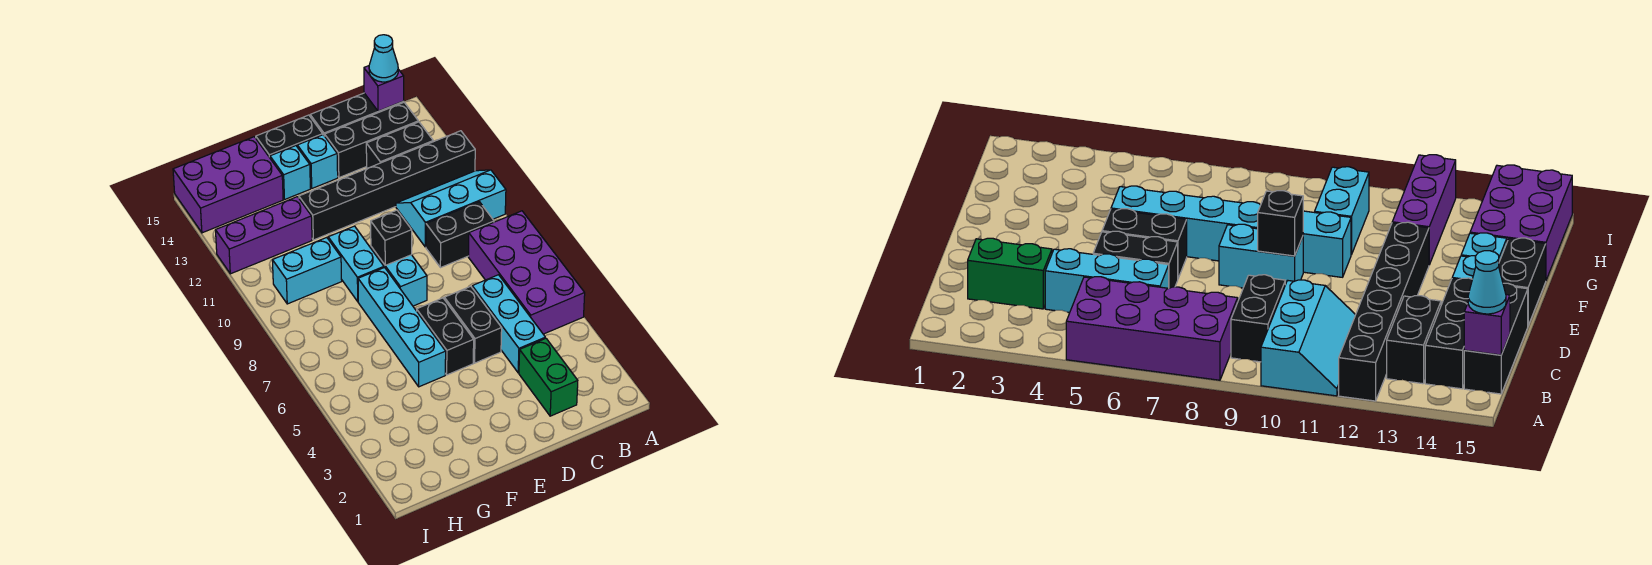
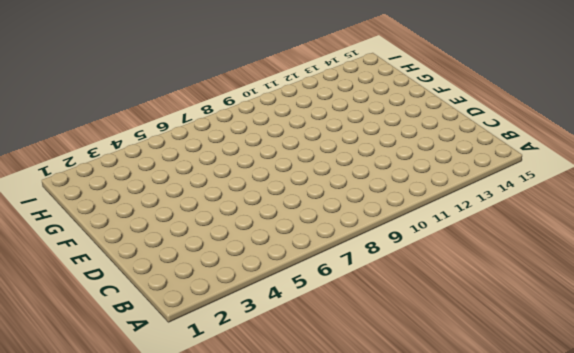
none -> purple brick A5:B8 level 1
none -> cyan slope A10:C11 level 1 top 10
none -> black brick A12:F12 level 1

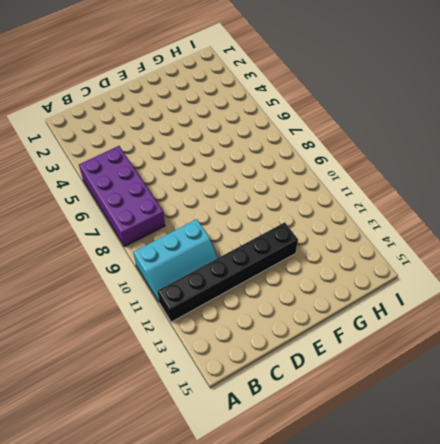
none -> black brick B9:C9 level 1
none -> black brick B13:C13 level 1
none -> black brick B14:D14 level 1

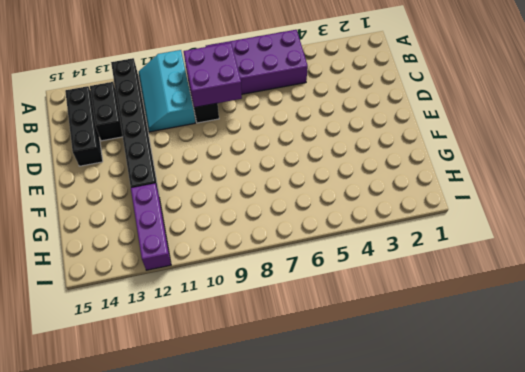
purple brick B8:C9 level 2 -> none
none -> black brick B15:D15 level 1
none -> green brick C2:C3 level 1
none -> cyan brick C4:C6 level 1

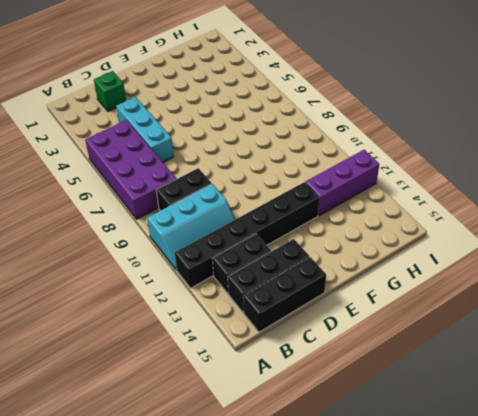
green brick C2 level 1 -> green brick C2:C3 level 1
none -> black brick D5:D6 level 1
none -> black brick E5:E6 level 1
none -> cyan brick E8:E9 level 1

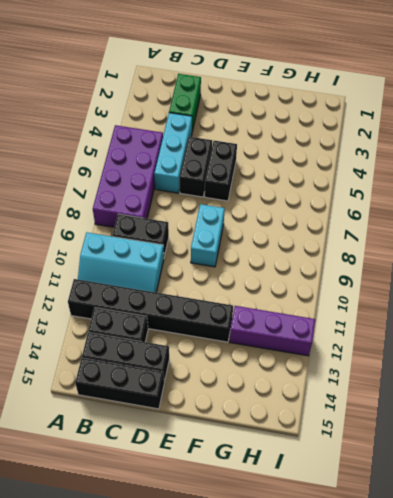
none -> cyan brick E14 level 1
none -> black brick E15:F15 level 1
none -> cyan brick F5:F8 level 1

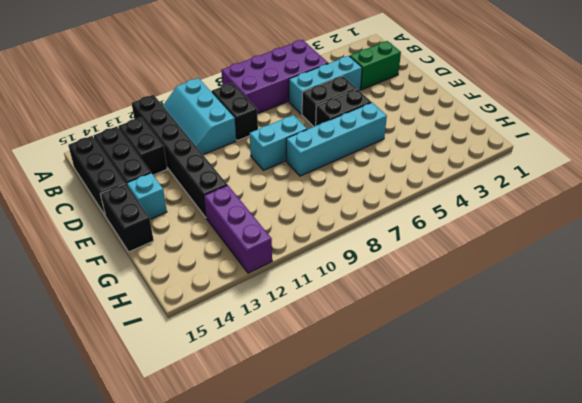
none -> cyan brick F9:F10 level 1
none -> cyan brick F14 level 1
none -> cyan brick G10:H10 level 1

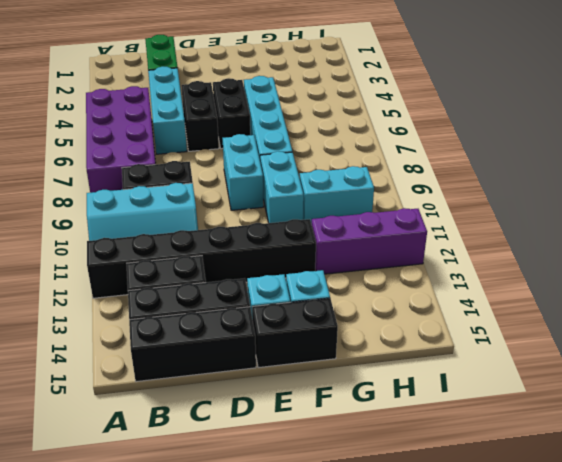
none -> purple brick G14:I15 level 1
none -> purple brick B15 level 2
none -> black brick E9 level 2

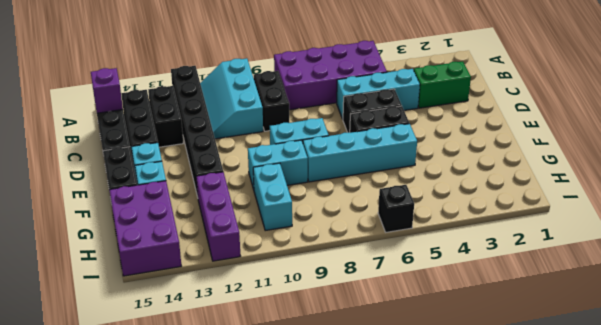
black brick I6 level 1 -> black brick E9 level 2
none -> cyan cone B15 level 3

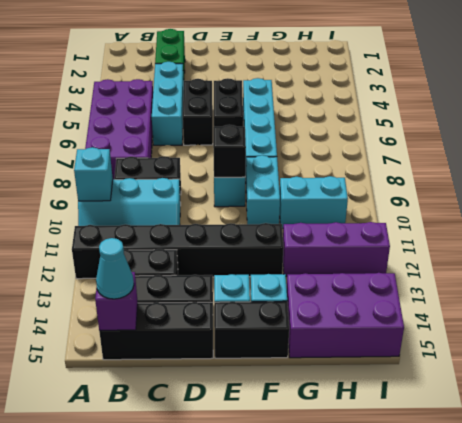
cyan brick A10 level 2 -> none

